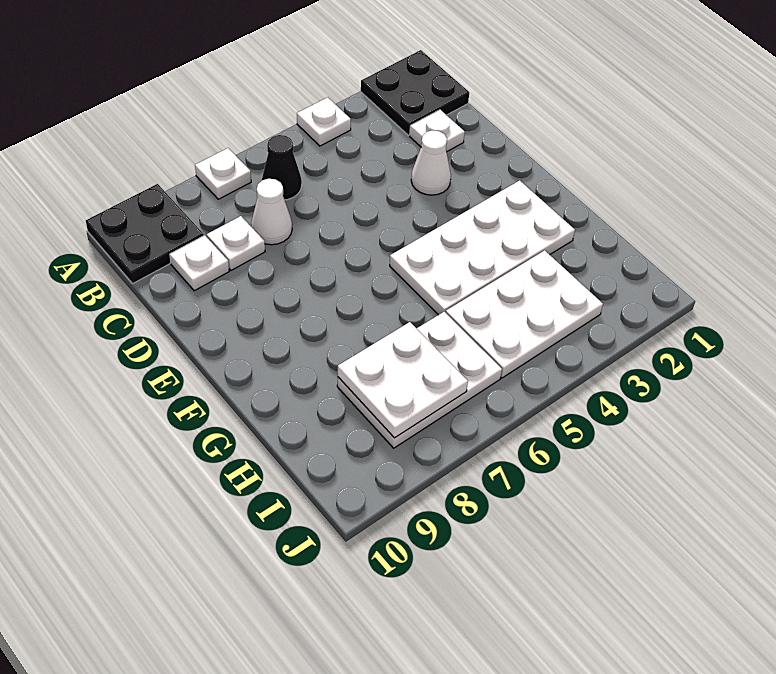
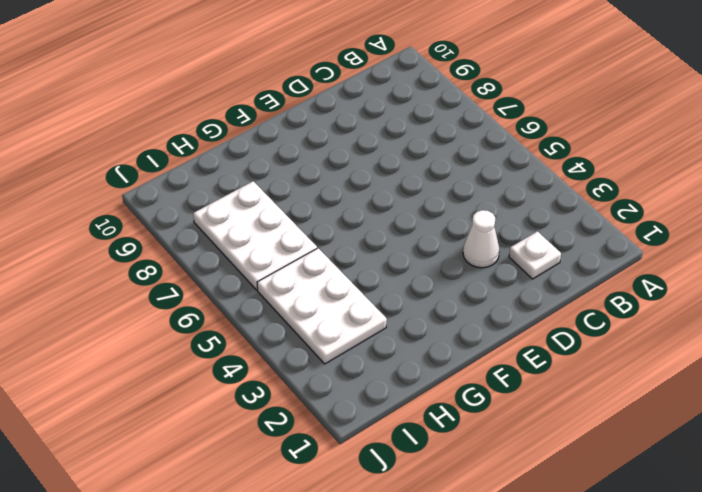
none -> black plate A1:B2 level 1
none -> white plate A4 level 1
none -> white plate A7 level 1

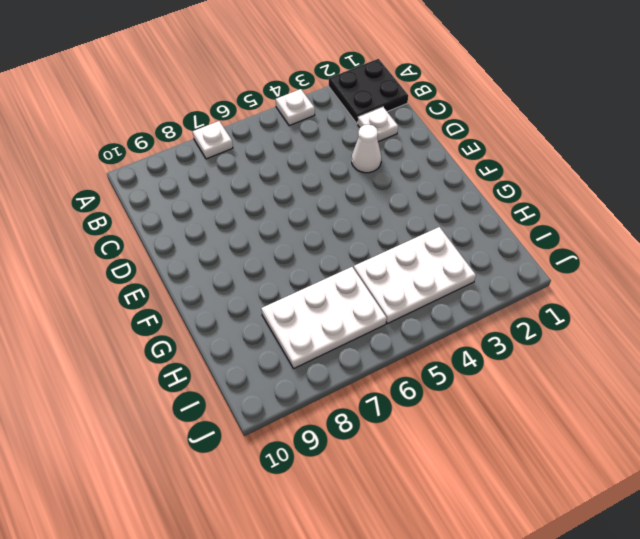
none -> black plate A9:B10 level 1
none -> black cone B6 level 1
none -> white cone C7 level 1

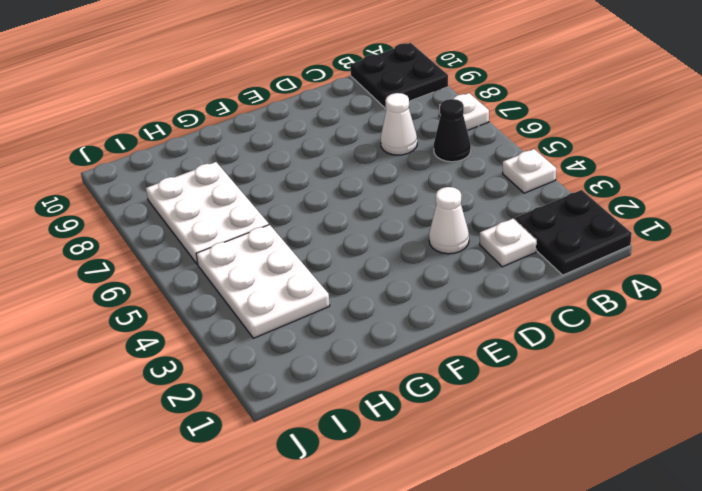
none -> white plate C8 level 1
none -> white plate C9 level 1
none -> white plate F2:G5 level 1

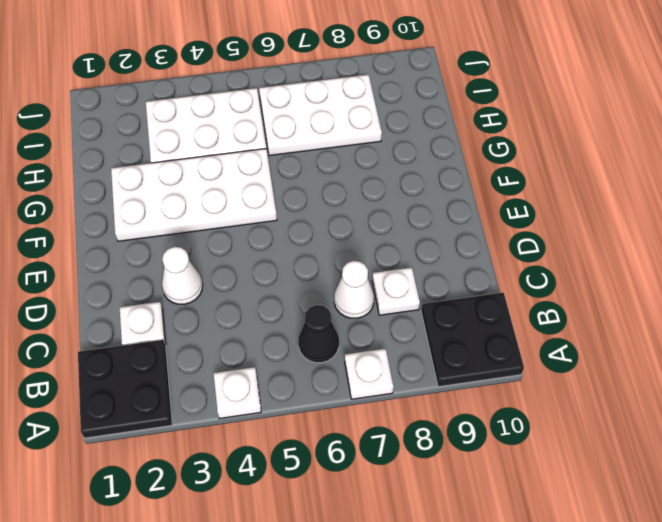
none -> white plate C9 level 1
none -> white plate H7:I8 level 2

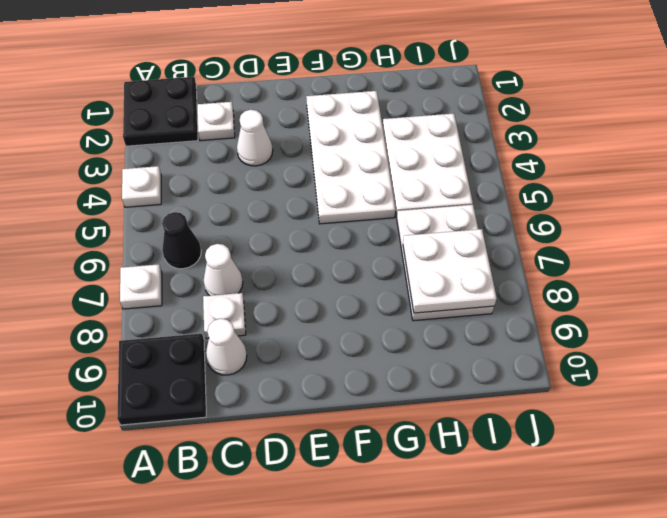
white cone C9 level 1 -> white plate C9 level 1

